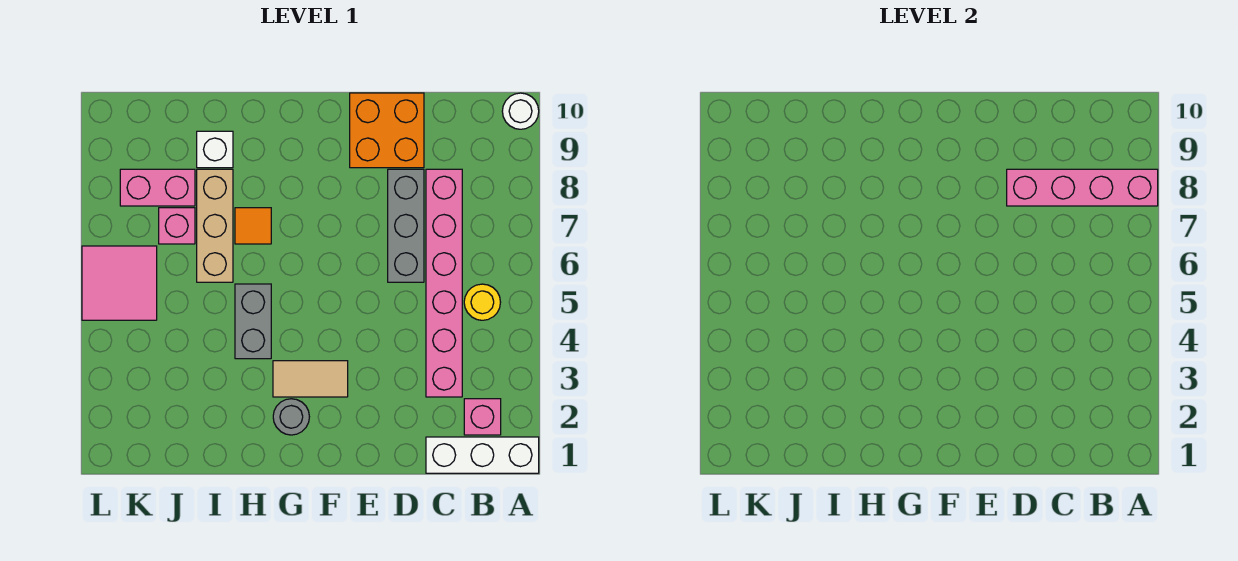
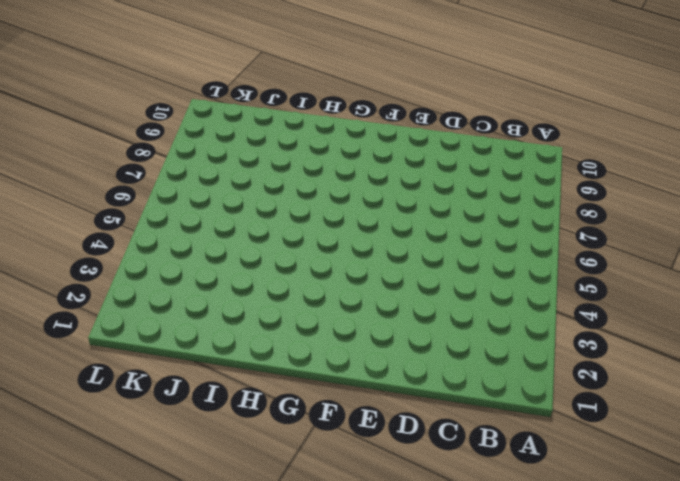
none -> white brick A1:C1 level 1
none -> white round brick A10 level 1
none -> pink brick B2 level 1

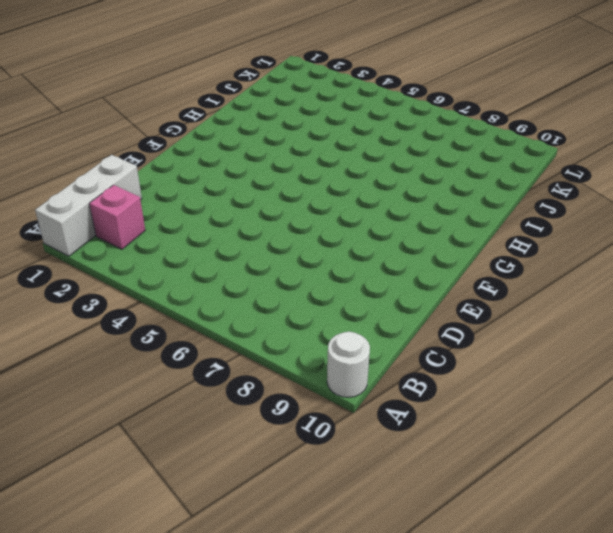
none -> yellow round brick B5 level 1
none -> pink brick C3:C8 level 1
none -> grey brick D6:D8 level 1

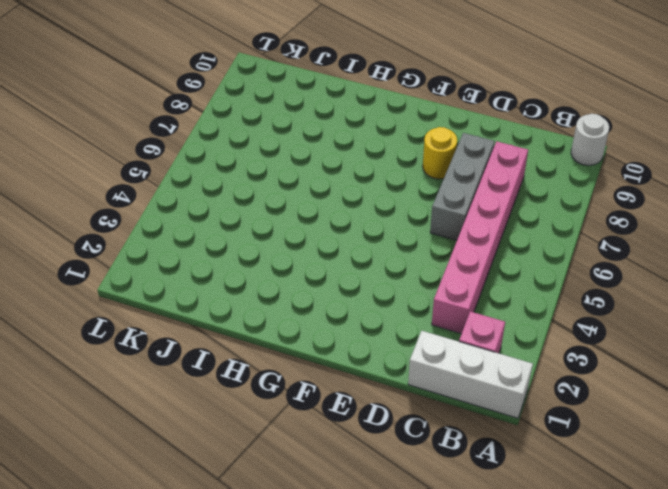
yellow round brick E8 level 1 -> yellow round brick B5 level 1
none -> orange brick D9:E10 level 1
none -> tan tile F3:G3 level 1
none -> grey round brick G2 level 1

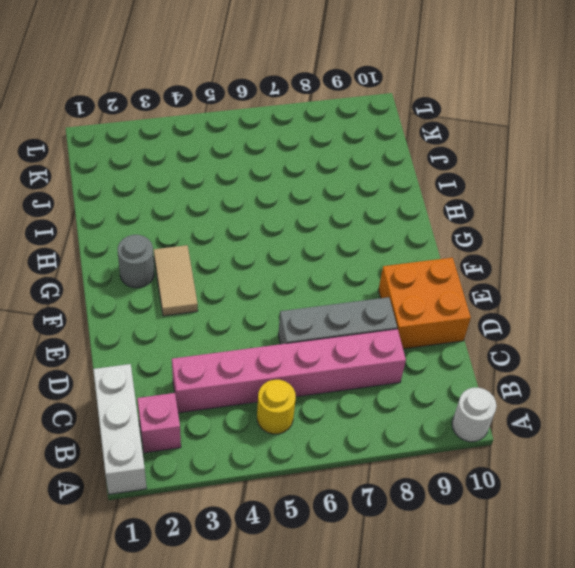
none -> grey brick H4:H5 level 1
none -> orange tile H7 level 1
none -> tan brick I6:I8 level 1

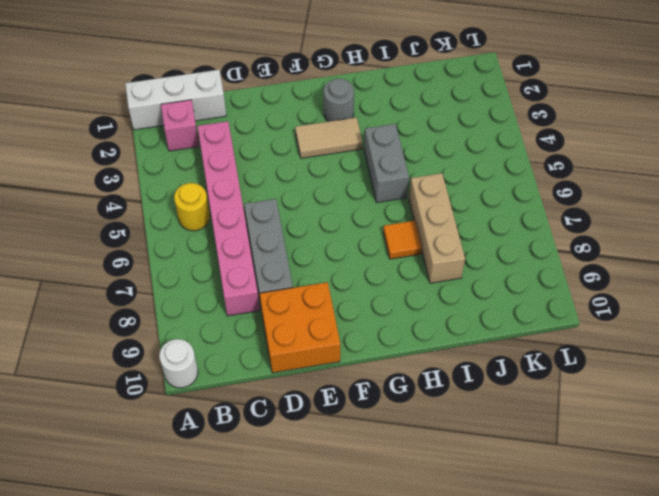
none -> white brick I9 level 1
none -> pink brick J7 level 1
none -> pink brick J8:K8 level 1

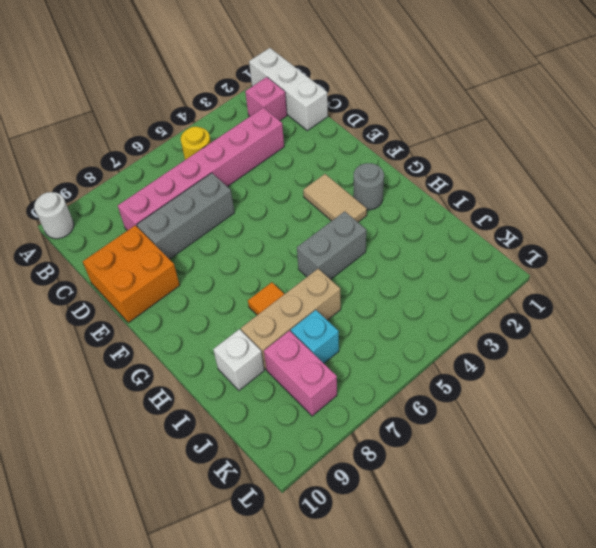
cyan brick J7 level 1 -> pink brick J7 level 1
none -> pink tile K5:L6 level 1
none -> pink brick A8:D8 level 2

